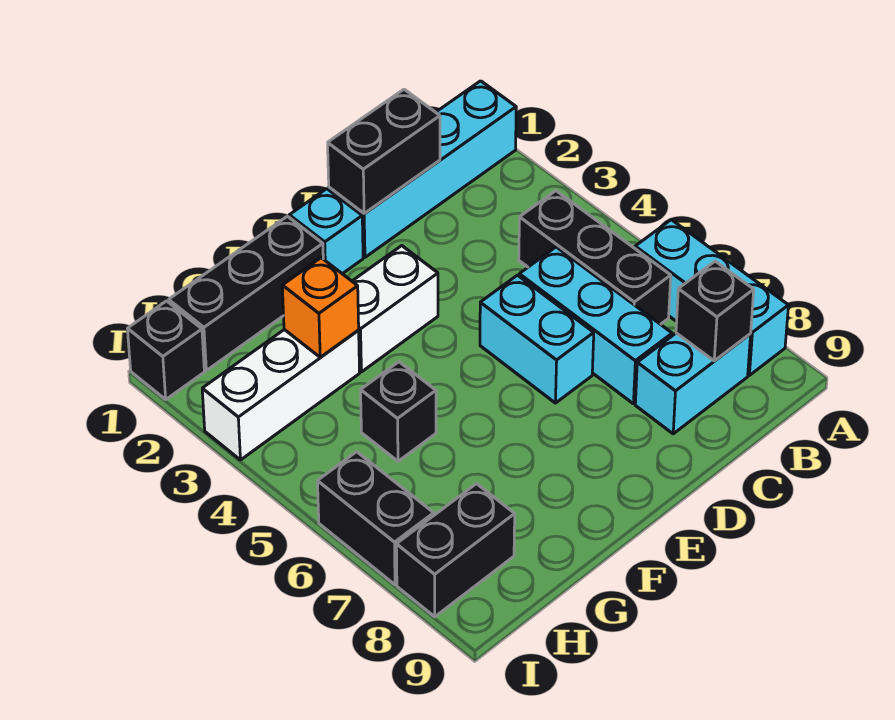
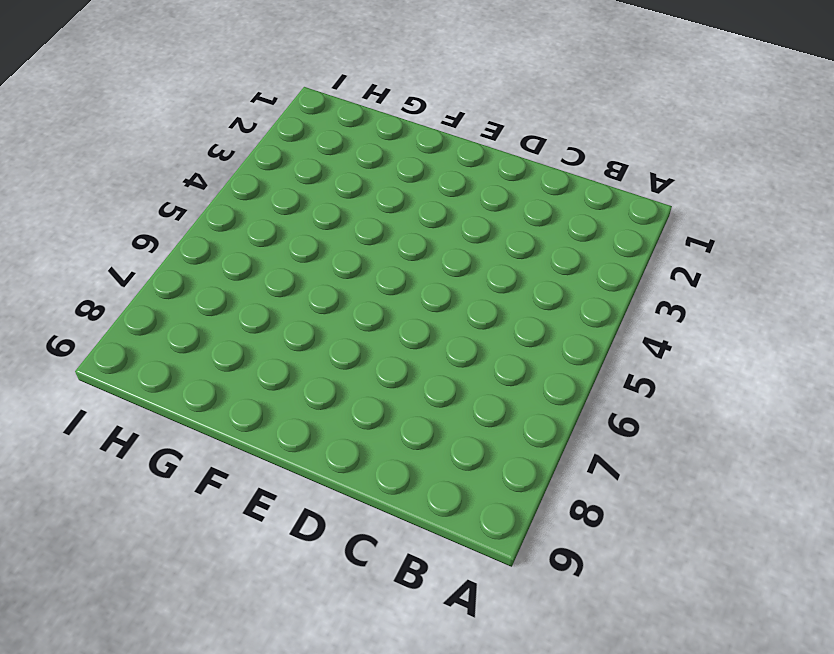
none -> cyan brick A1:D1 level 1
none -> cyan brick A6:A8 level 1
none -> black brick B4:B6 level 1

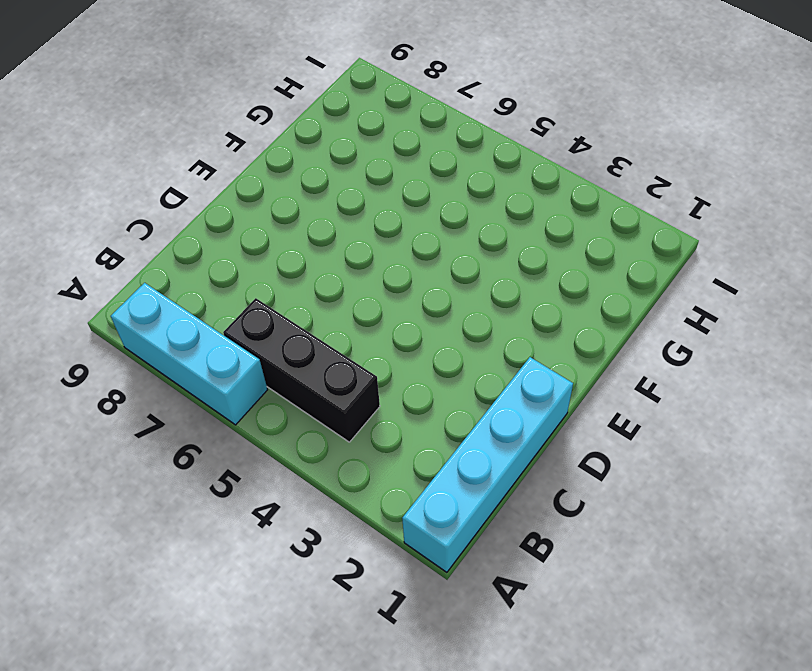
none -> cyan brick B8:C8 level 1
none -> cyan brick C5:C7 level 1
none -> cyan brick D5:D6 level 1

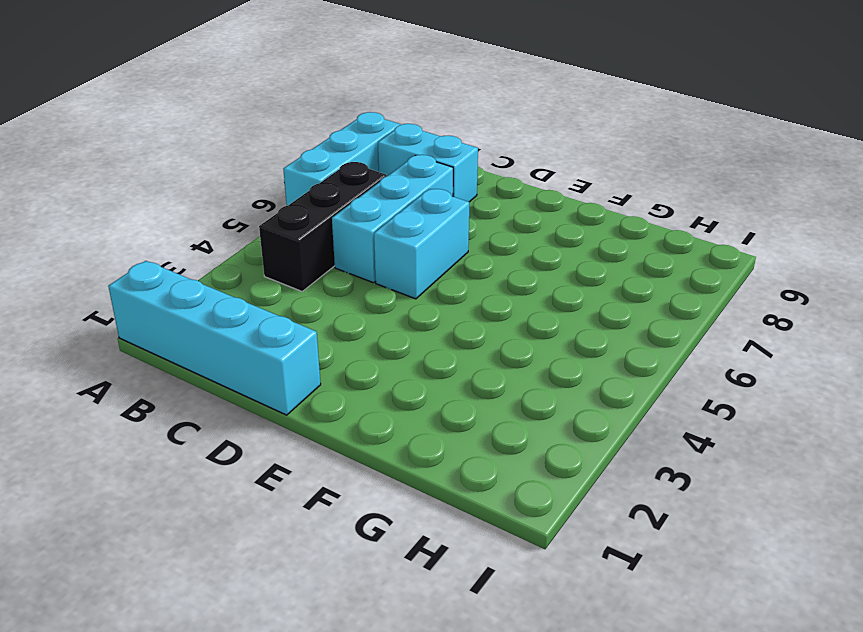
none -> cyan brick E1 level 1
none -> white brick E3:F3 level 1
none -> black brick F1:H1 level 1

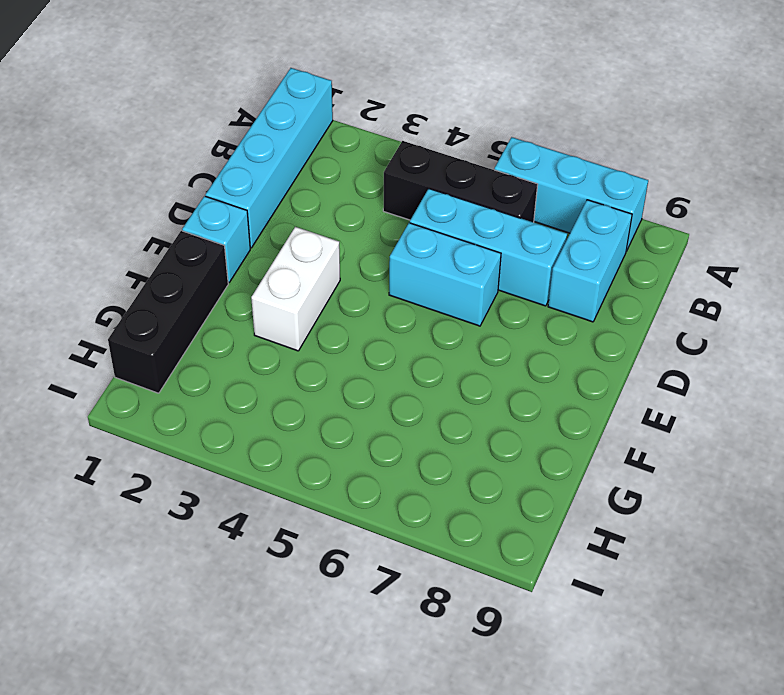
none -> white brick G3:I3 level 1
none -> black brick G5 level 1
none -> black brick H8:I8 level 1

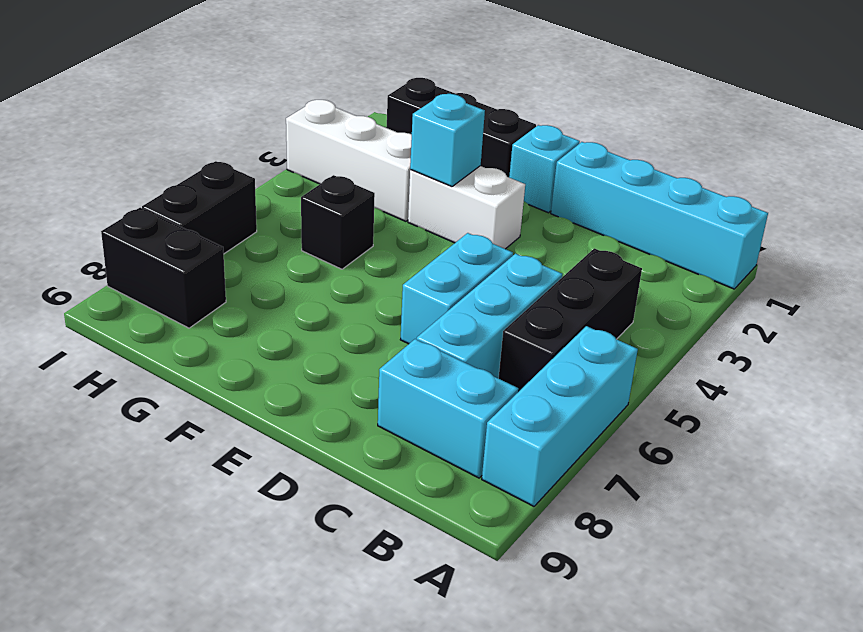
cyan brick F3 level 2 -> none
none -> black brick I1 level 1
none -> black brick B8 level 2
none -> black brick C1:D1 level 2

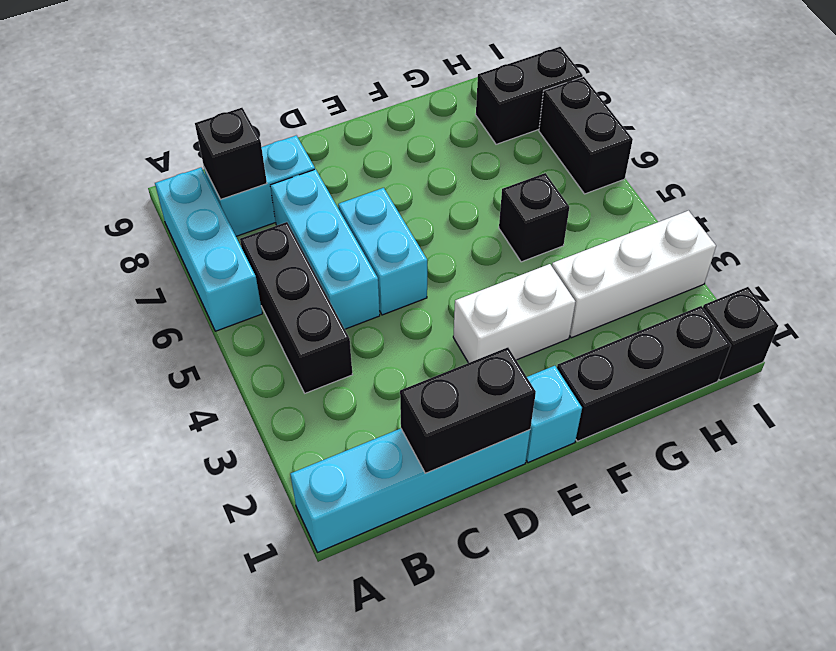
none -> orange brick G3 level 2

